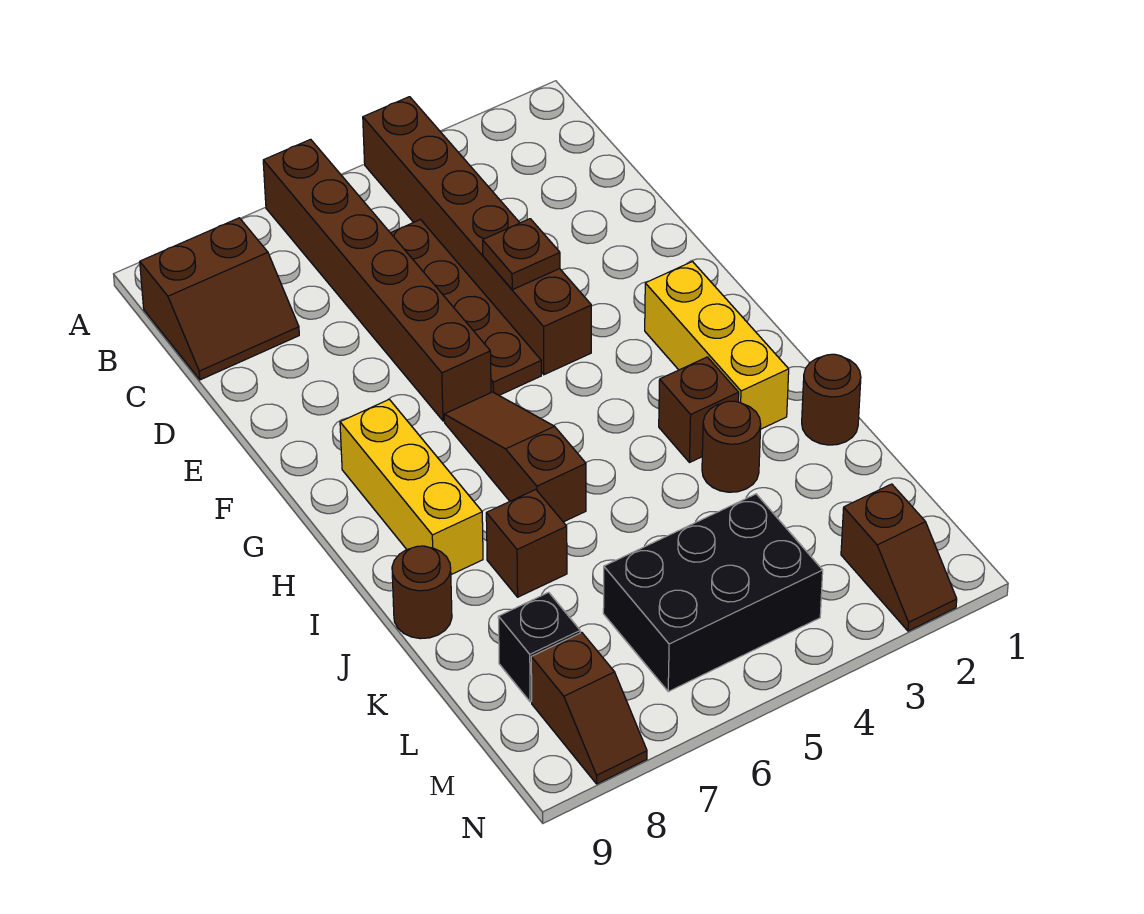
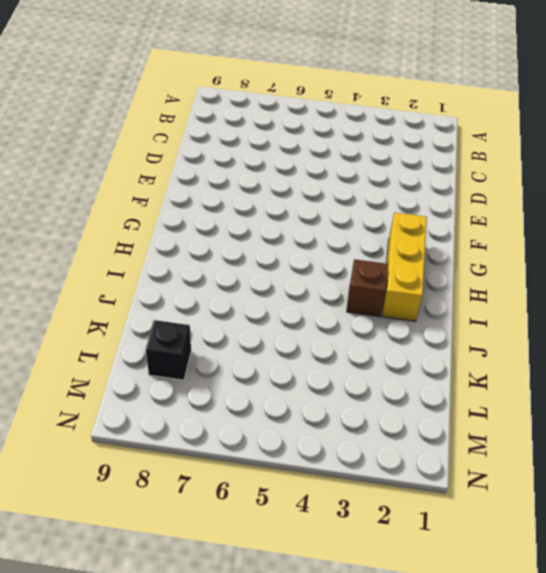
none -> brown brick A4:F4 level 1
none -> brown brick A6:F6 level 1
none -> brown slope B8:C9 level 1 top B

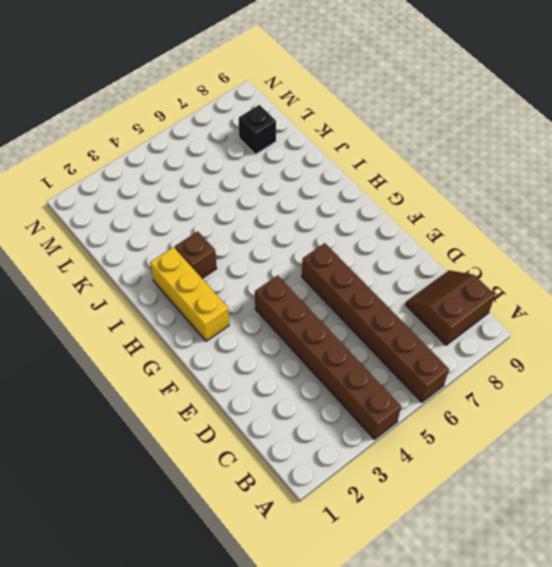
none -> brown plate C5:F5 level 1
none -> brown slope G6:I6 level 1 top I
none -> yellow brick G8:I8 level 1

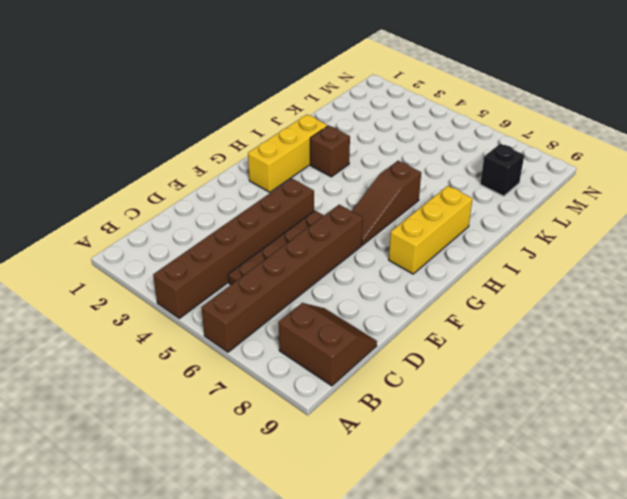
none -> brown round brick J1 level 1
none -> brown round brick J3 level 1
none -> brown brick J7 level 1

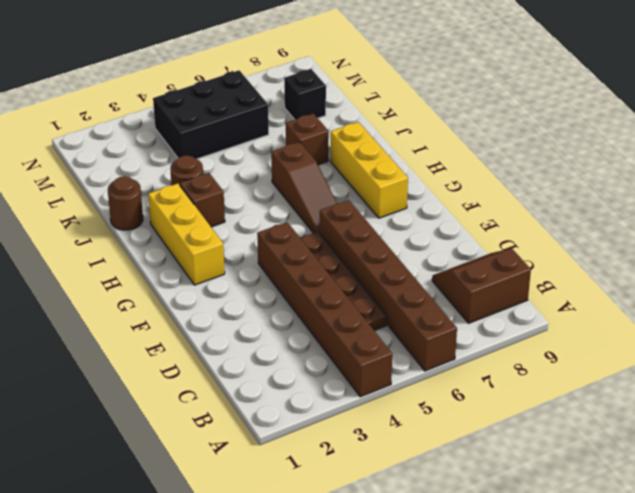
none -> brown round brick J9 level 1
none -> brown slope M2:N2 level 1 top M
none -> brown slope M8:N8 level 1 top M

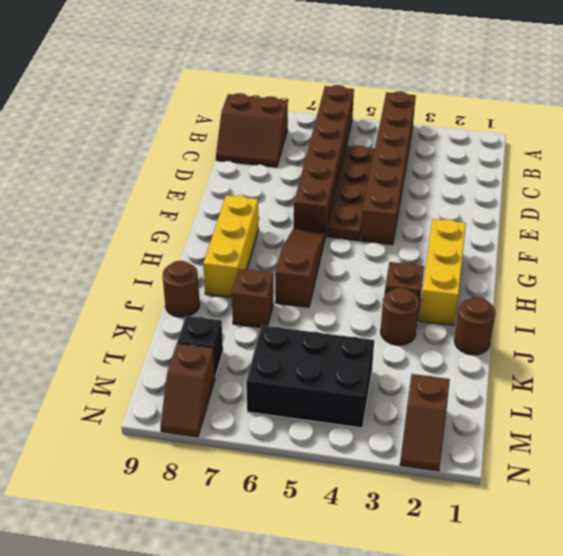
none -> brown plate E4 level 2

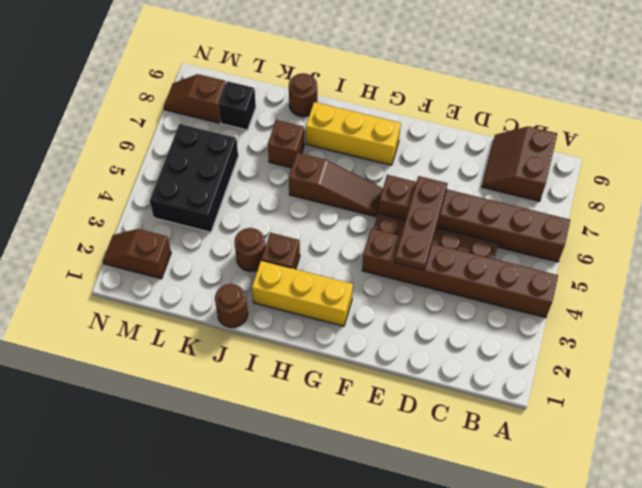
brown plate E4:E6 level 2 -> brown plate E4 level 2

